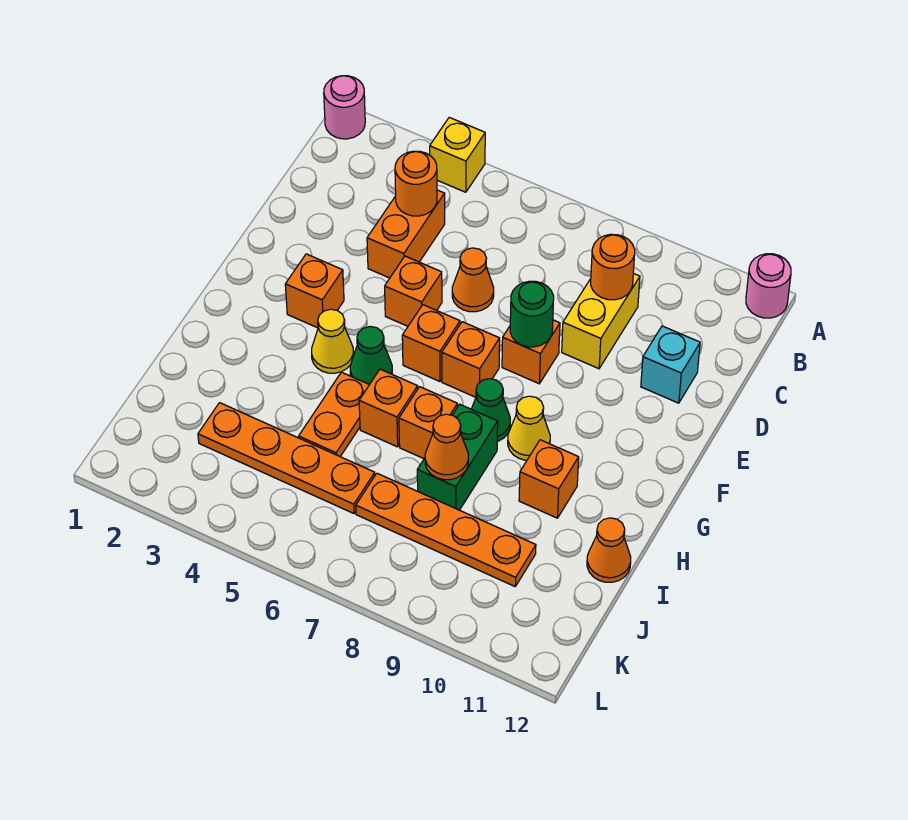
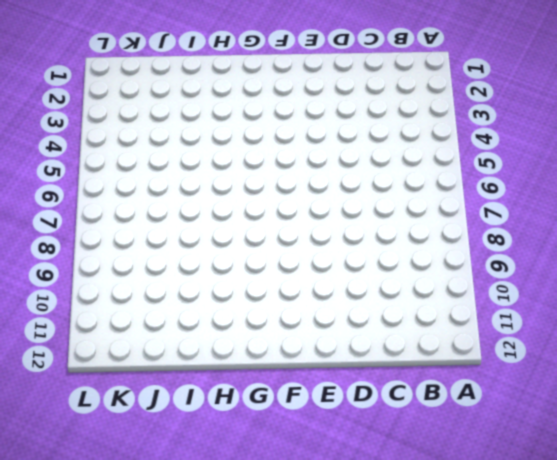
none -> pink round brick A1 level 1
none -> yellow brick A4 level 1
none -> pink round brick A12 level 1

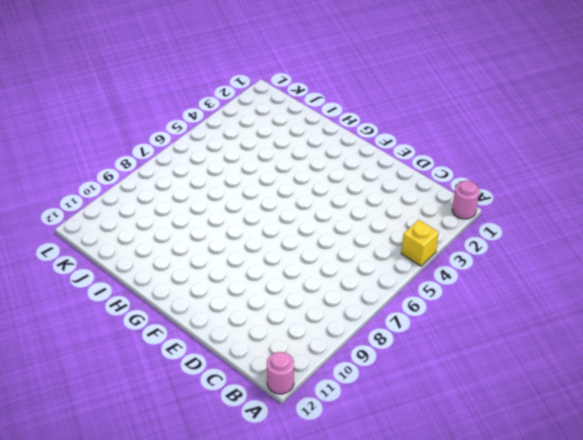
none -> orange brick C4:D4 level 1
none -> yellow brick C9:D9 level 1
none -> orange cone D6 level 1

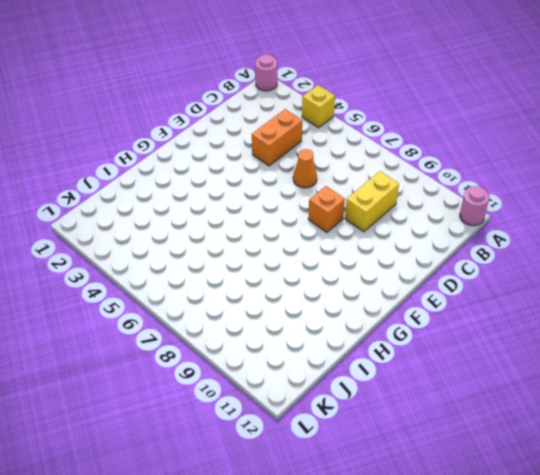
none -> cyan brick D11 level 1
none -> orange brick E5 level 1
none -> orange brick F3 level 1

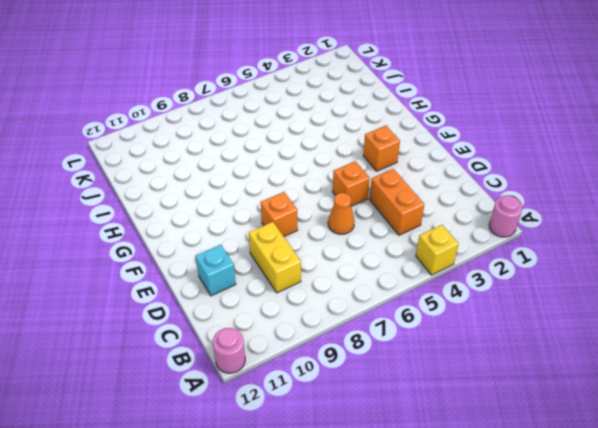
none -> orange brick F6 level 1
none -> orange brick F7 level 1
none -> yellow cone G4 level 1

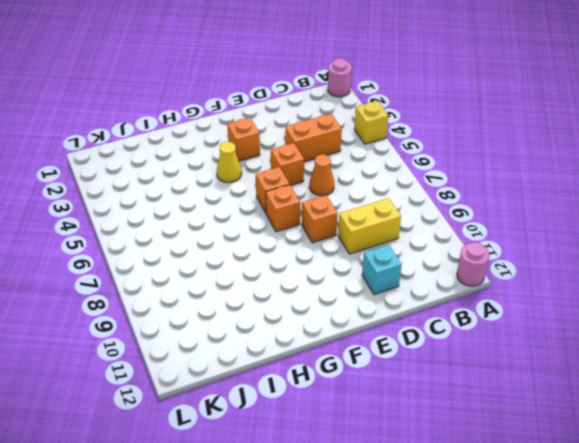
none -> green cone G5 level 1
none -> green cone G8 level 1
none -> yellow cone G9 level 1

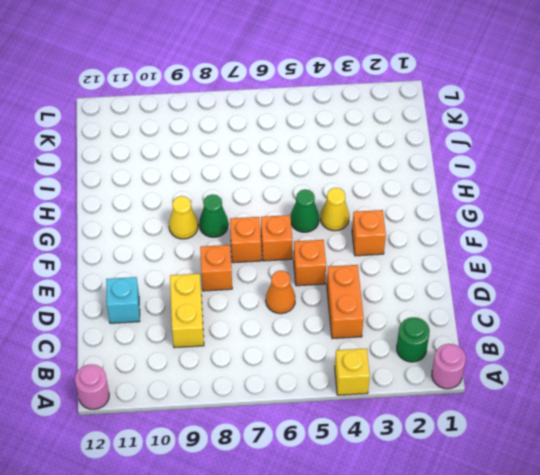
green round brick B2 level 1 -> green round brick E8 level 2
none -> orange plate H5:I5 level 1
none -> orange brick H6 level 1
none -> orange brick H7 level 1

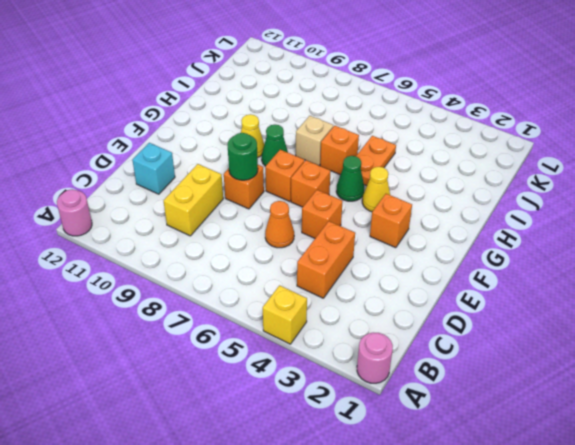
tan brick H7 level 1 -> orange brick H7 level 1
none -> green brick H8:I8 level 1
none -> orange brick H10 level 1
none -> orange cone I12 level 1

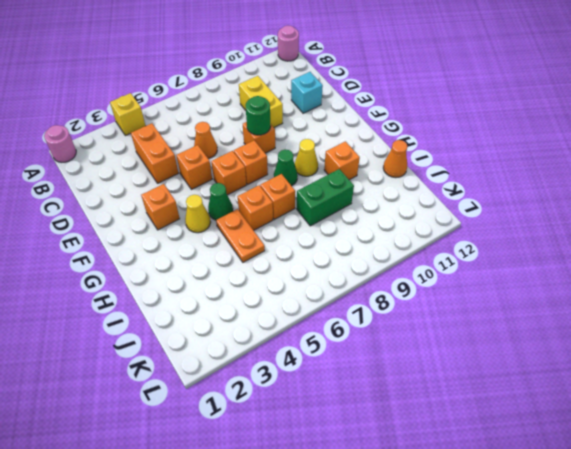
green brick I8:I9 level 1 -> green brick H8:I8 level 1
none -> orange plate J3:J6 level 1
none -> orange plate J7:J10 level 1
none -> orange round brick C4 level 2

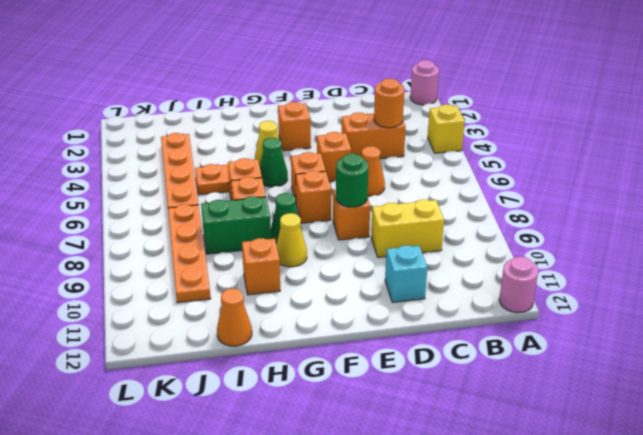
none -> orange round brick C9 level 2
none -> orange cone I8 level 2

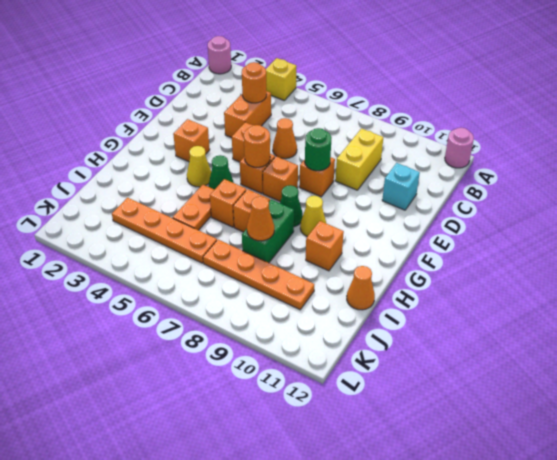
orange round brick F6 level 2 -> orange round brick C9 level 2

